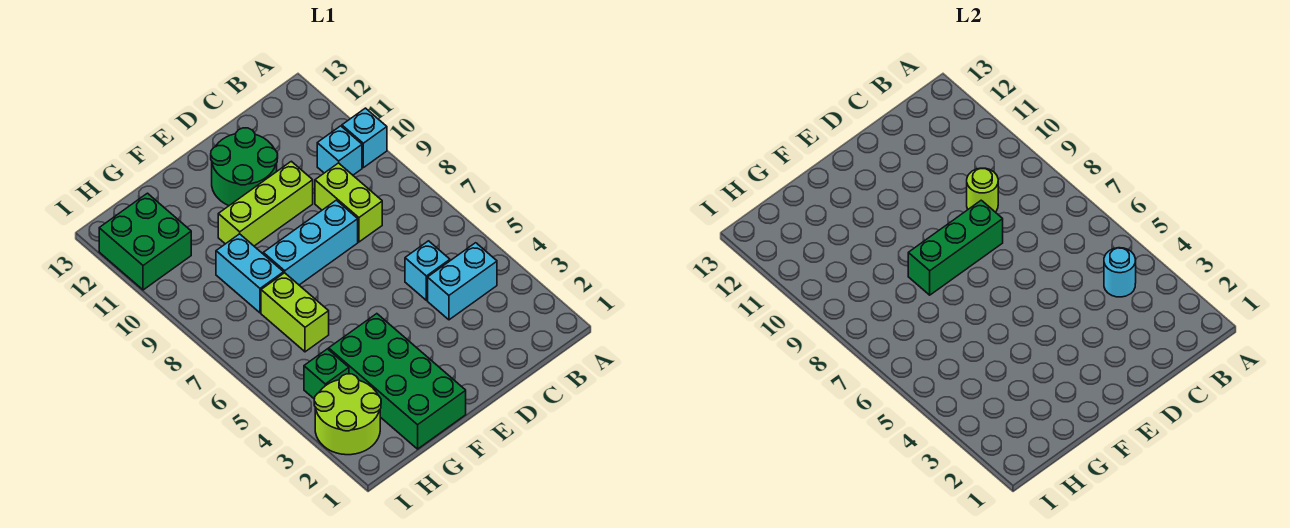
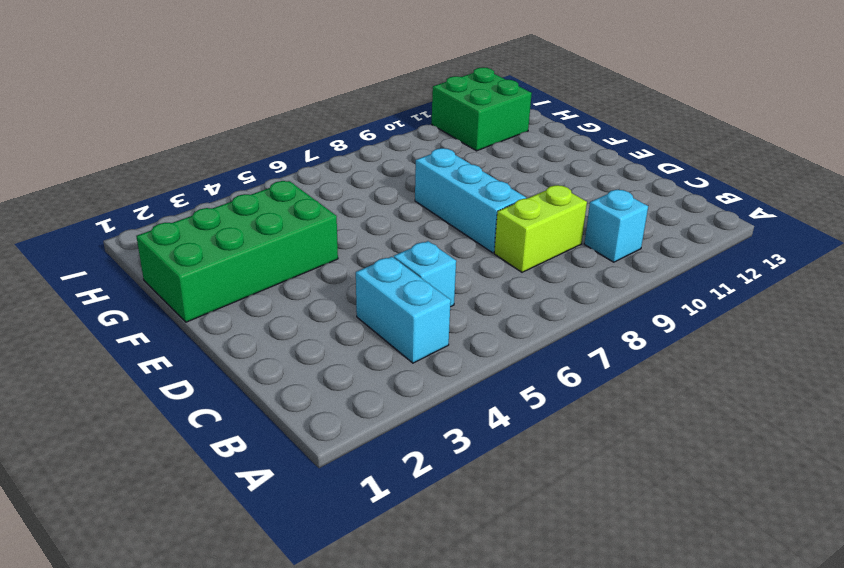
none -> cyan brick A10 level 1
none -> lime brick D10:F10 level 1
none -> green round brick D11:E12 level 1

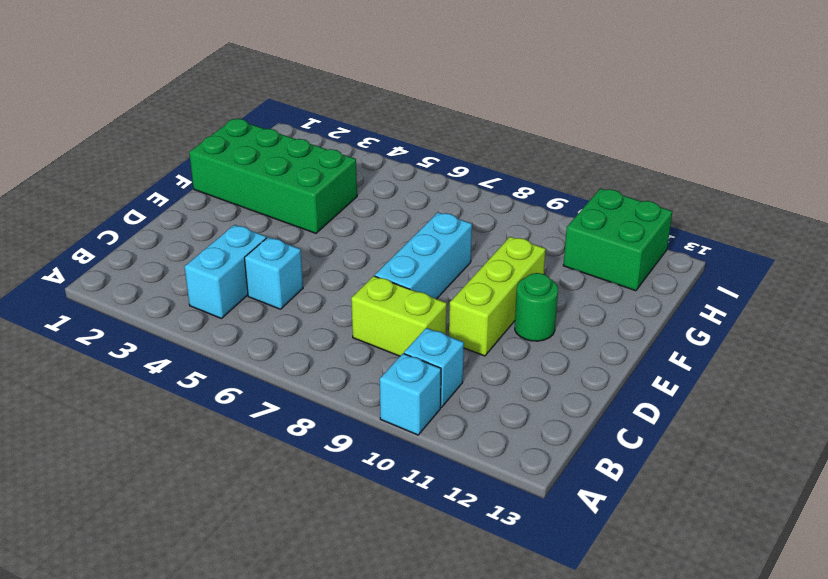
green round brick E11 level 1 -> green round brick D11:E12 level 1
none -> lime brick G6:G7 level 1
none -> cyan brick G8:G9 level 1
none -> lime round brick H2:I3 level 1

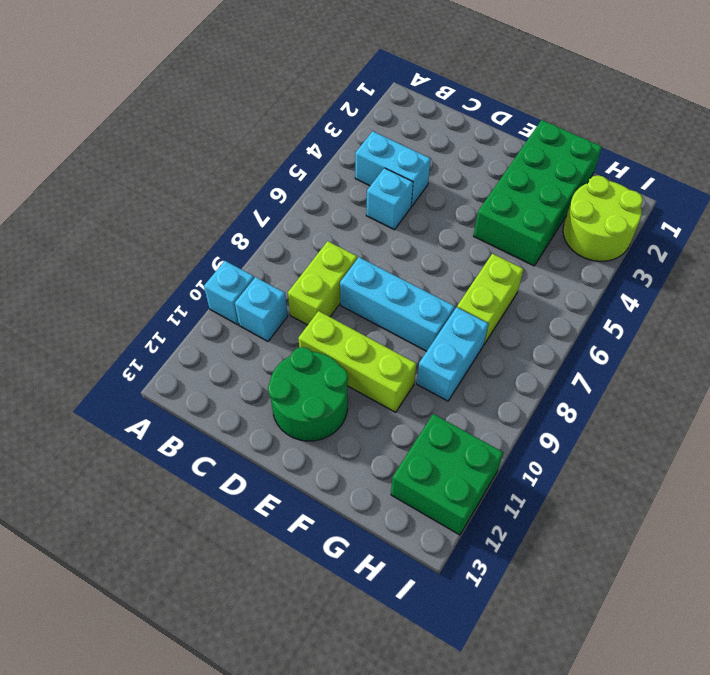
none -> green brick H4 level 1
none -> cyan round brick B4 level 2
none -> lime round brick C9 level 2

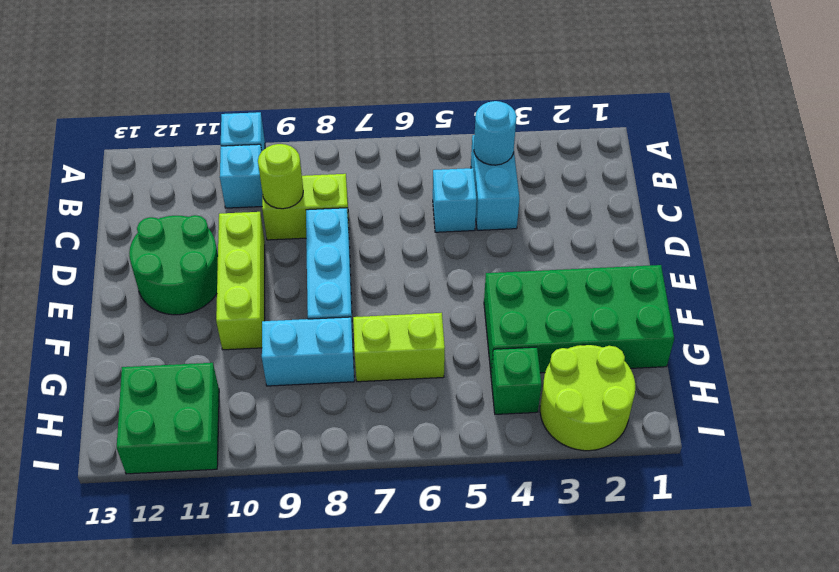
none -> green brick D8:F8 level 2

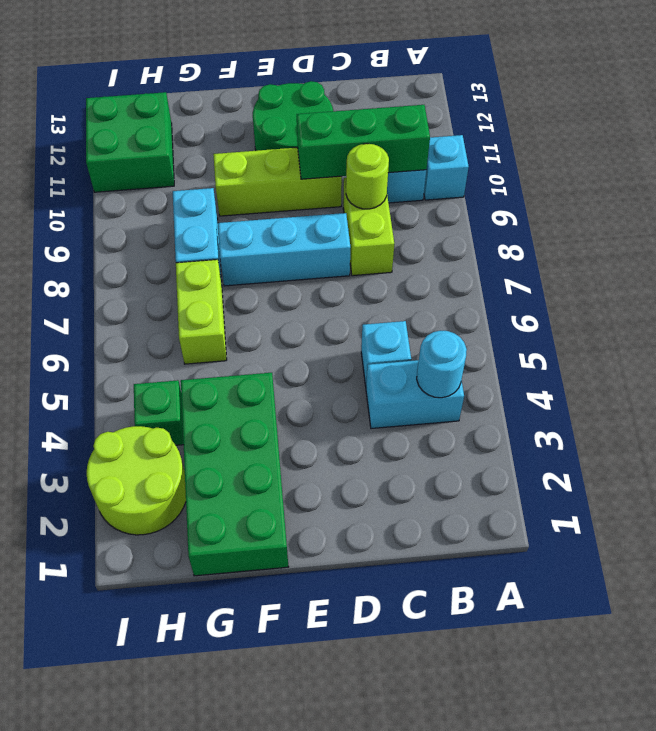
green brick B10:D10 level 2 -> green brick D8:F8 level 2

